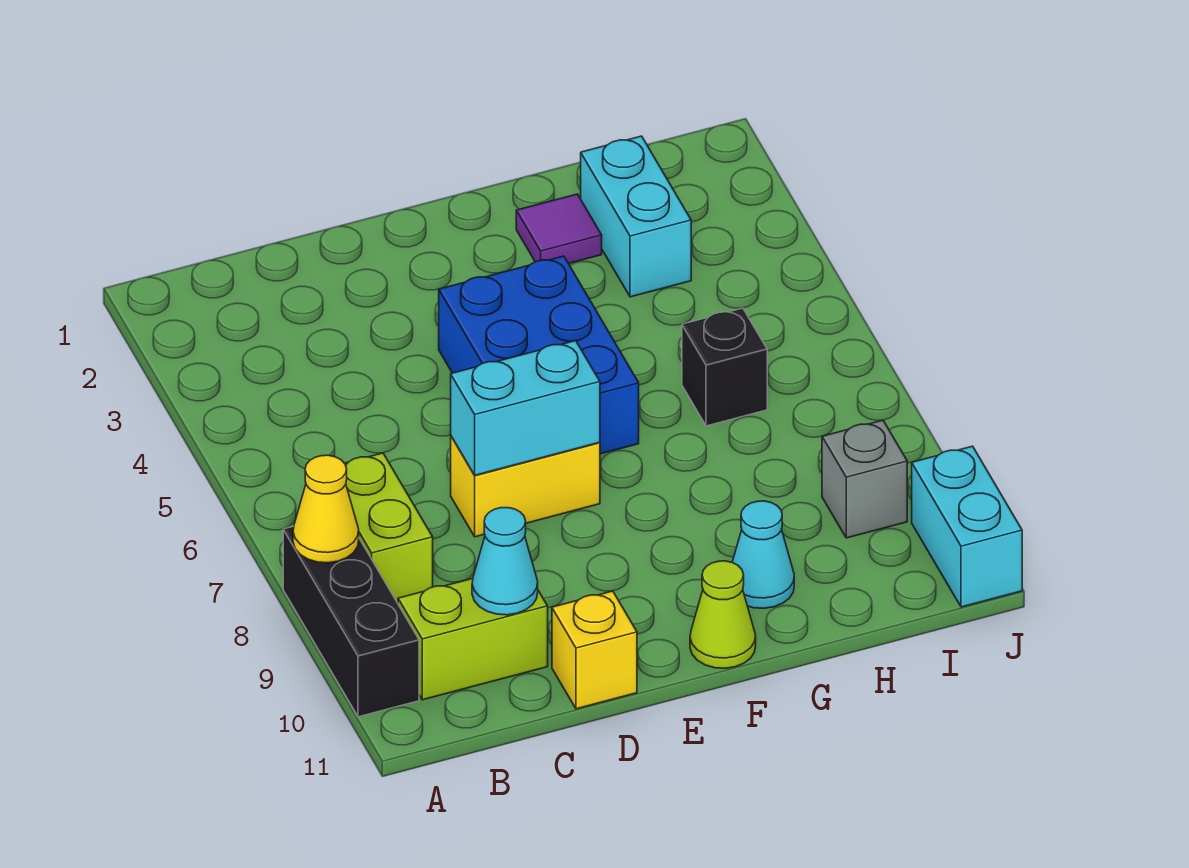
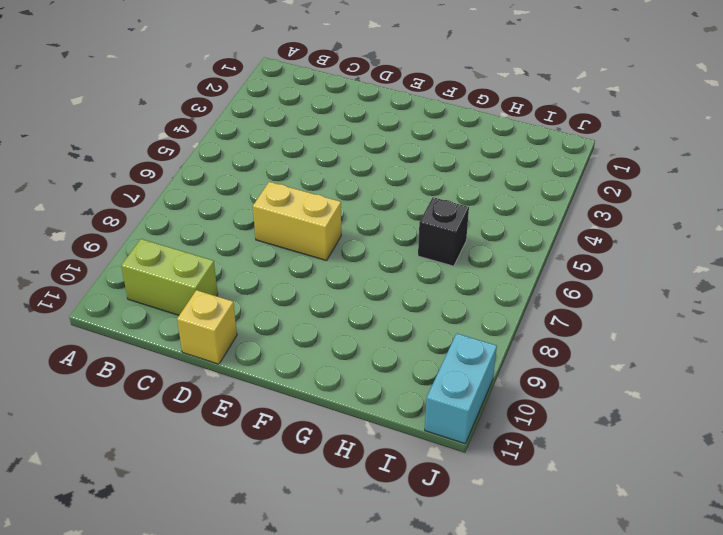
none -> black brick A8:A10 level 1
none -> lime brick B7:B8 level 1
none -> blue brick E4:F6 level 1

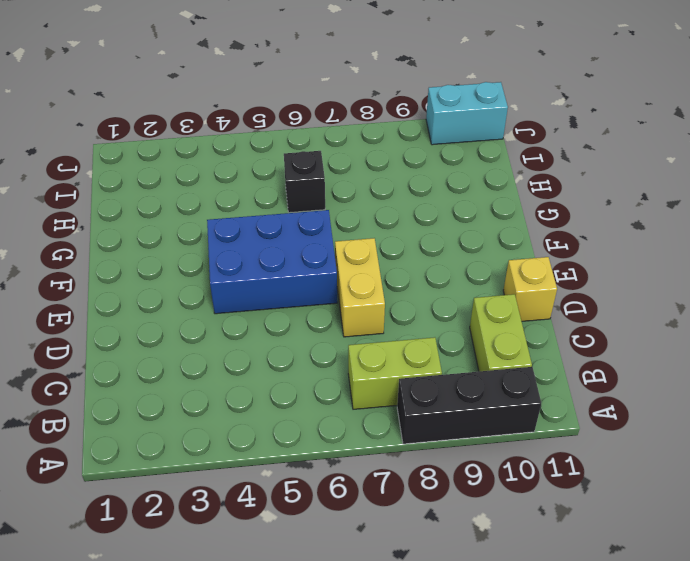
none -> lime cone F11 level 1
none -> purple tile G2 level 1
none -> cyan cone G10 level 1

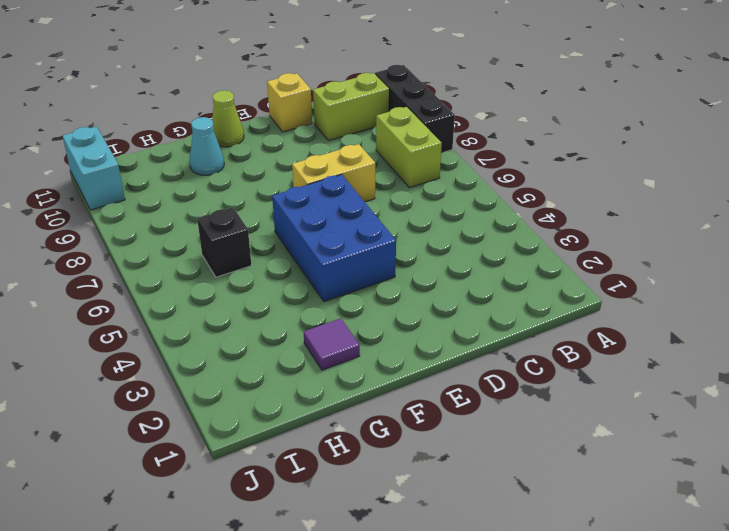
none -> cyan brick H2:H3 level 1
none -> grey brick I9 level 1
none -> yellow cone A8 level 2

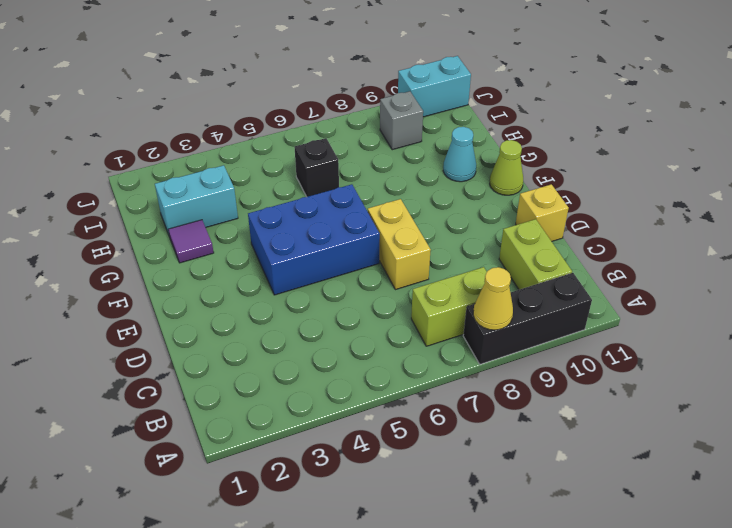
none -> cyan cone C10 level 2
none -> cyan brick D7:E7 level 2

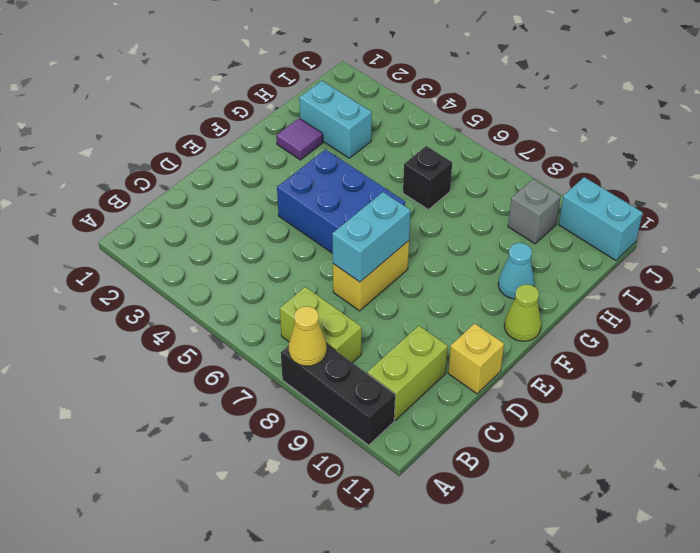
none -> cyan cone C10 level 2

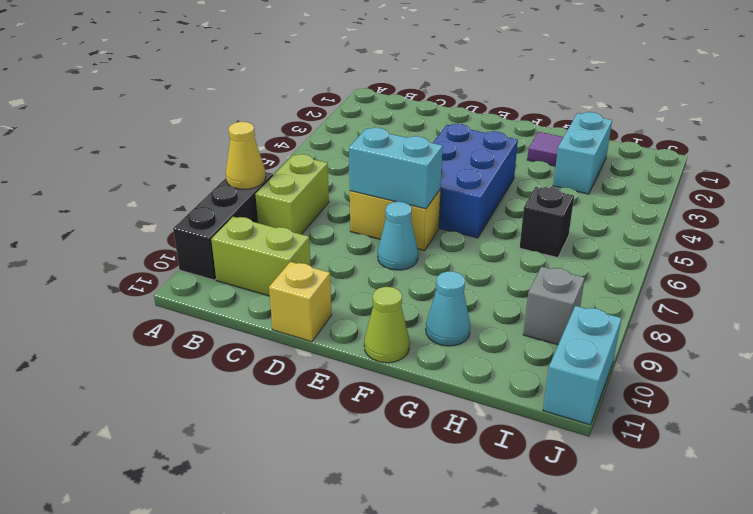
cyan cone E8 level 1 -> cyan cone C10 level 2

